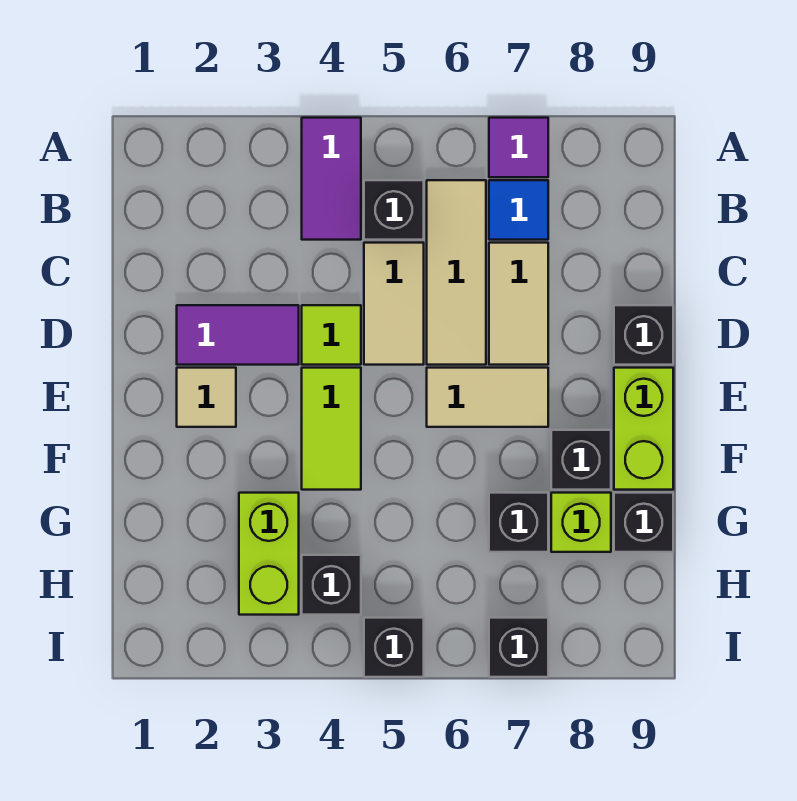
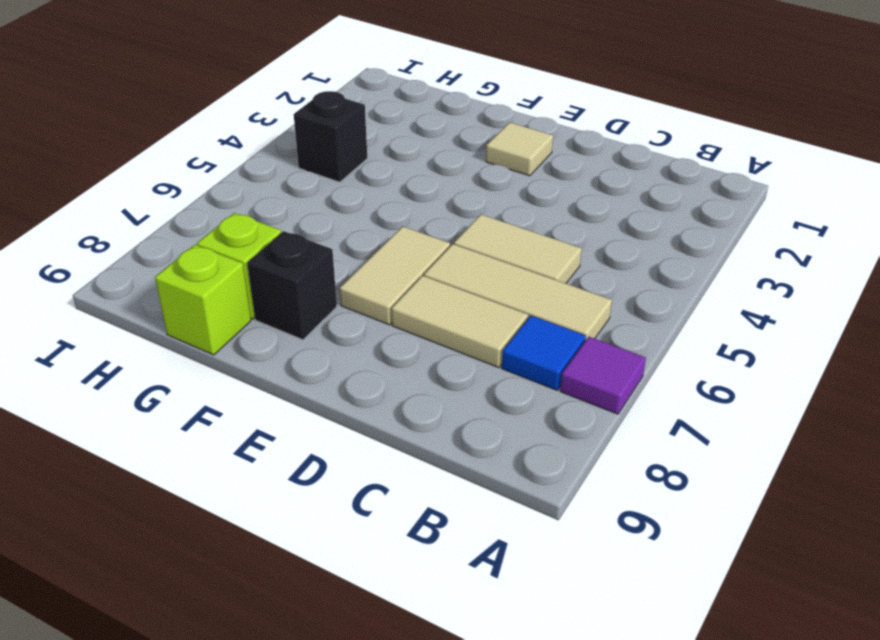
lime brick G9 level 1 -> black brick G9 level 1
none -> purple tile A4:B4 level 1
none -> black brick B5 level 1
none -> purple tile D2:D3 level 1

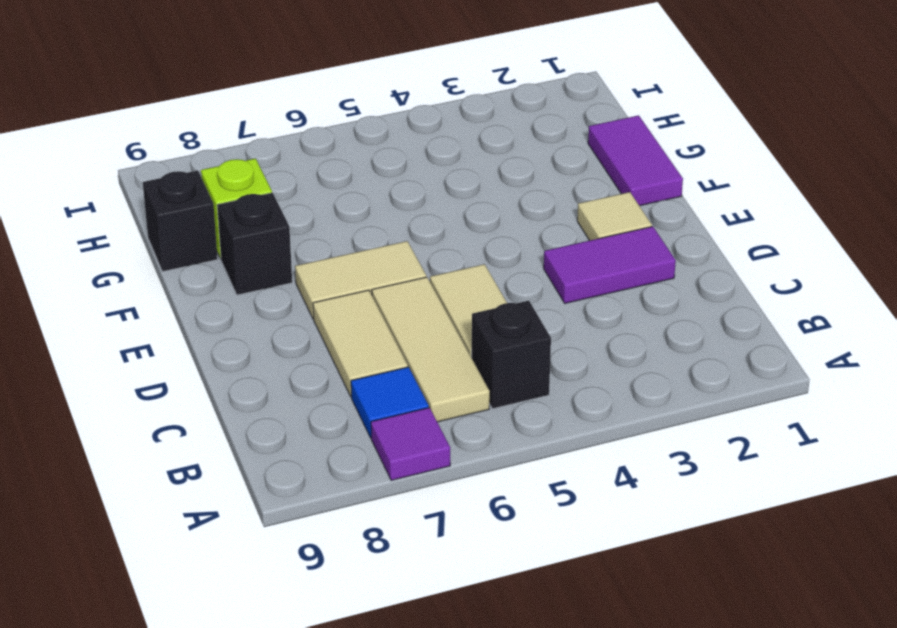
purple tile F1:G1 level 1 -> purple tile A4:B4 level 1
none -> lime tile D4 level 1
none -> black brick D9 level 1
none -> lime tile E4:F4 level 1

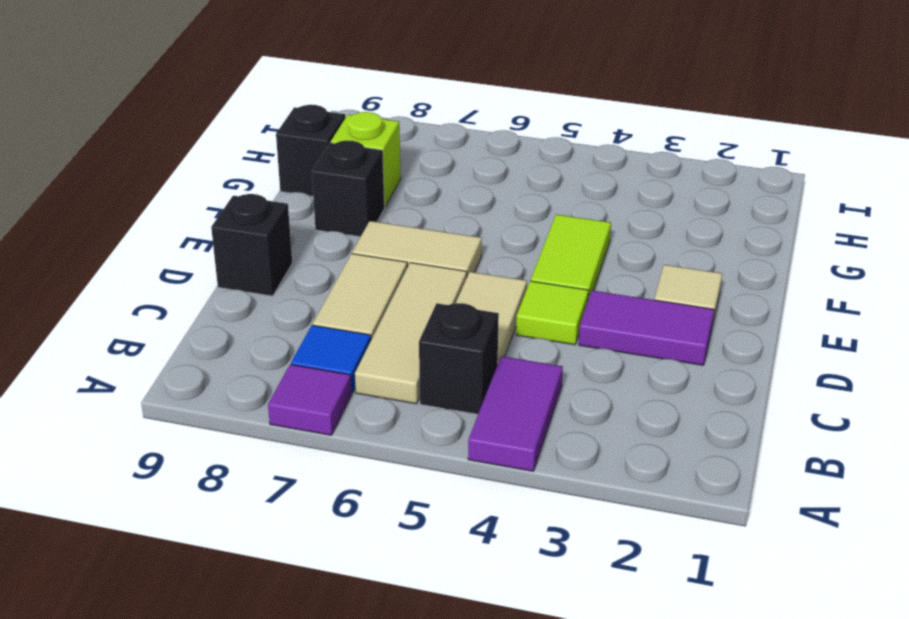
none -> lime brick E9:F9 level 1
none -> lime brick G3:H3 level 1
none -> black brick G7 level 1

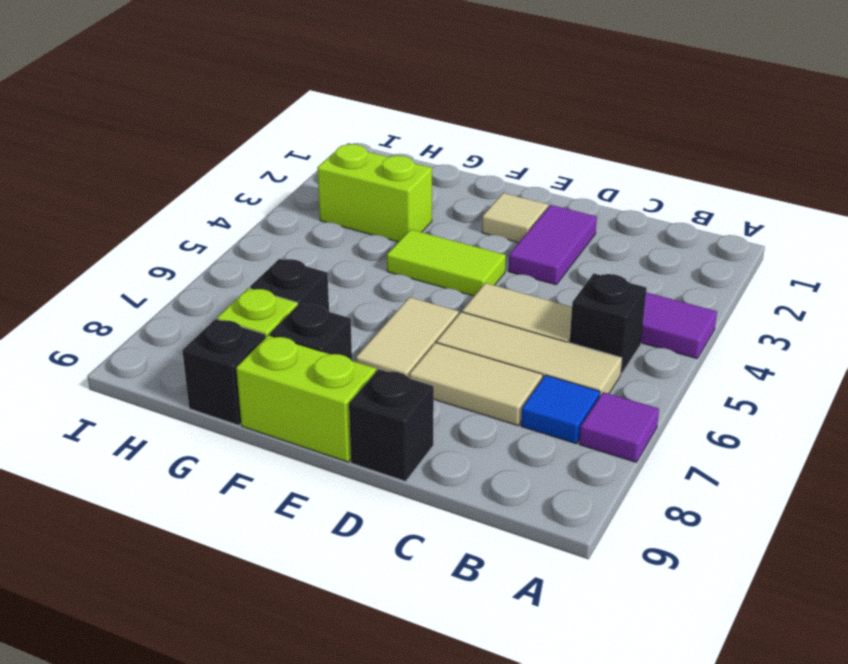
none -> lime tile D4 level 1
none -> black brick H4 level 1
none -> black brick I5 level 1

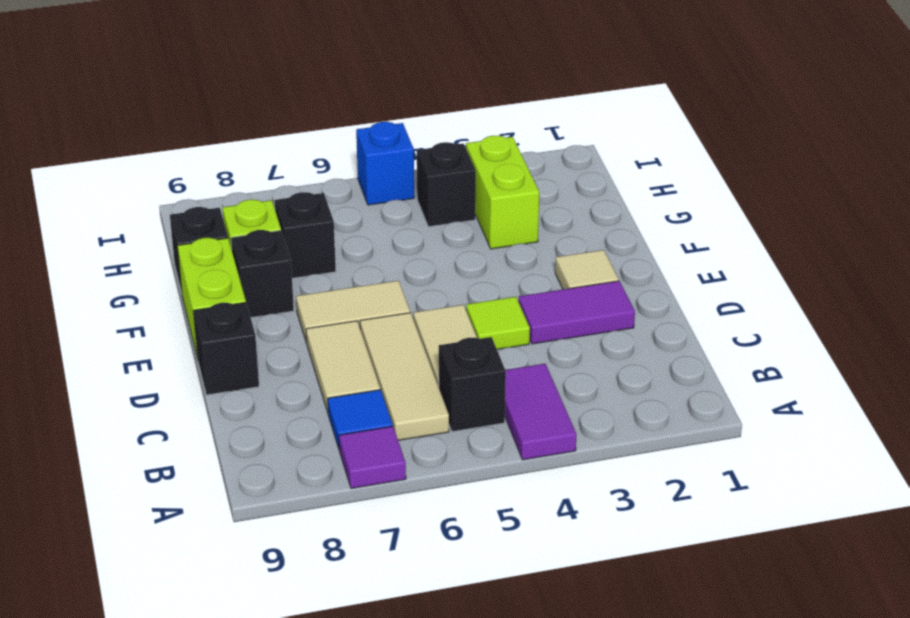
blue brick I5 level 1 -> black brick I5 level 1
none -> lime tile E4:F4 level 1
none -> black brick I7 level 1

